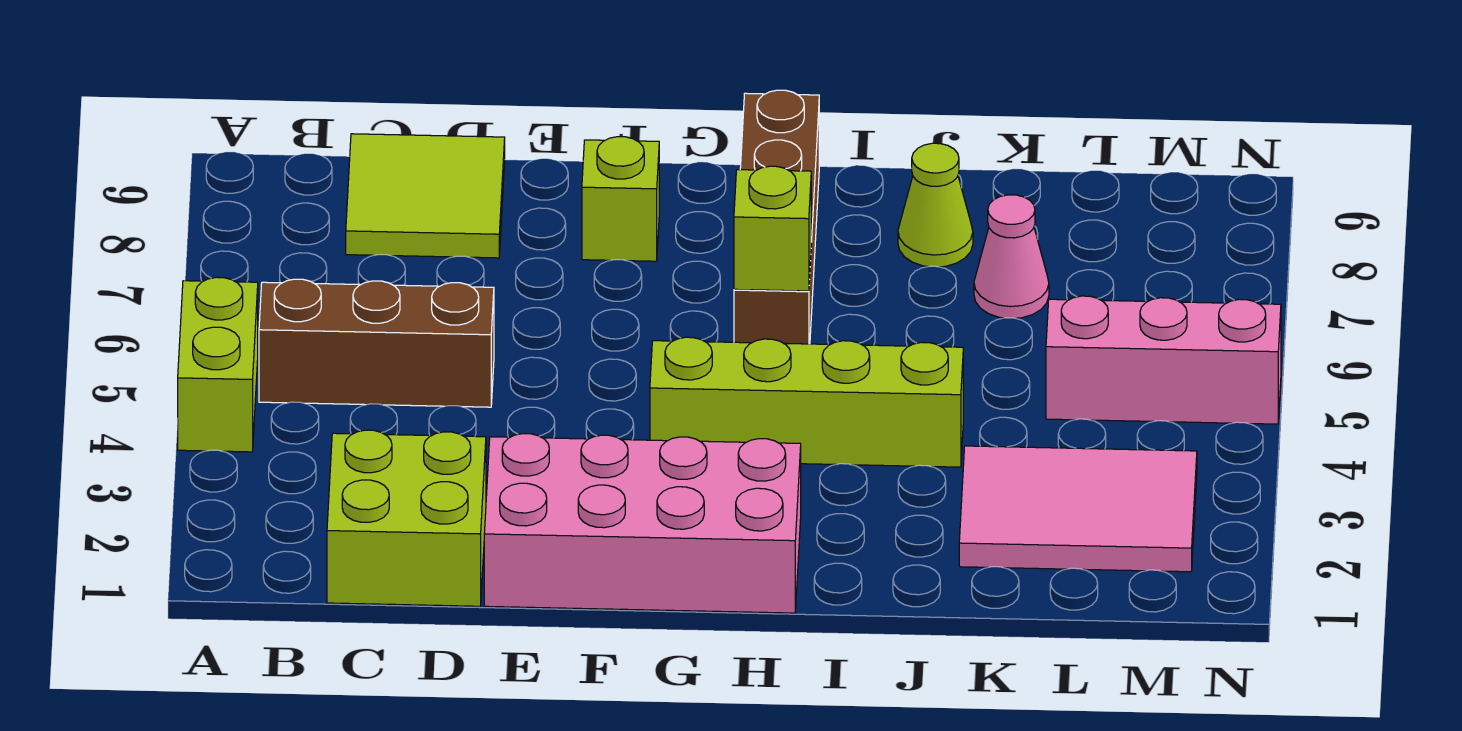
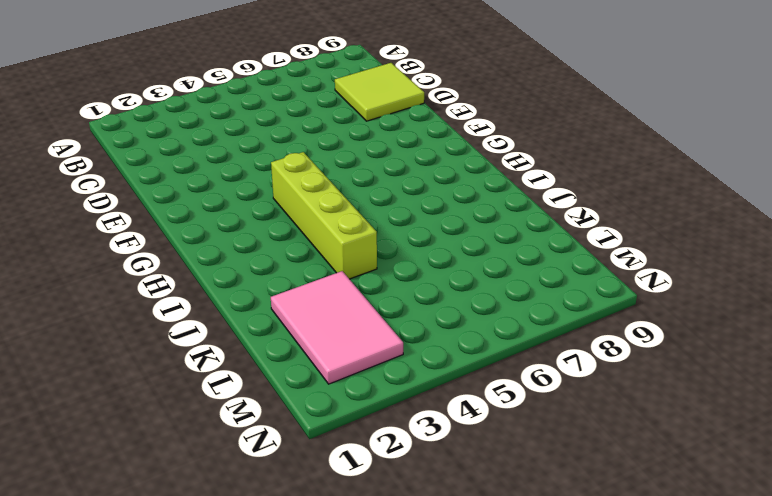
none -> lime brick A4:A5 level 1
none -> brown brick B5:D5 level 1
none -> lime brick C1:D2 level 1

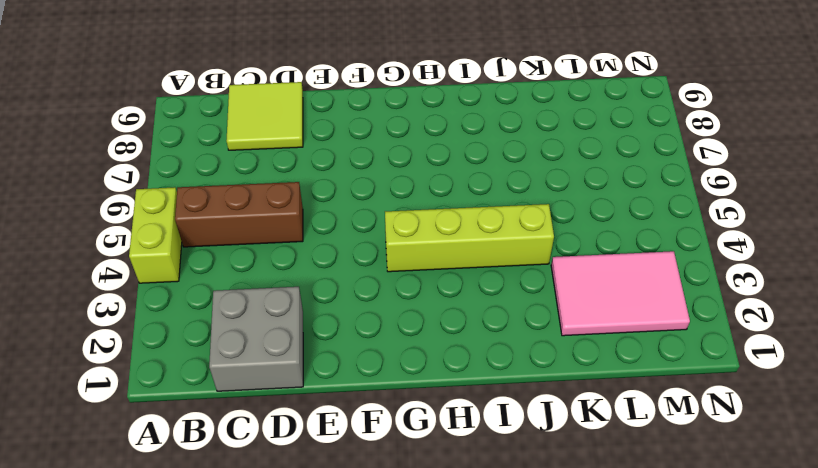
grey brick C1:D2 level 1 -> lime brick C1:D2 level 1
none -> pink brick E1:H2 level 1
none -> lime brick F8 level 1
none -> brown brick H6:H9 level 1

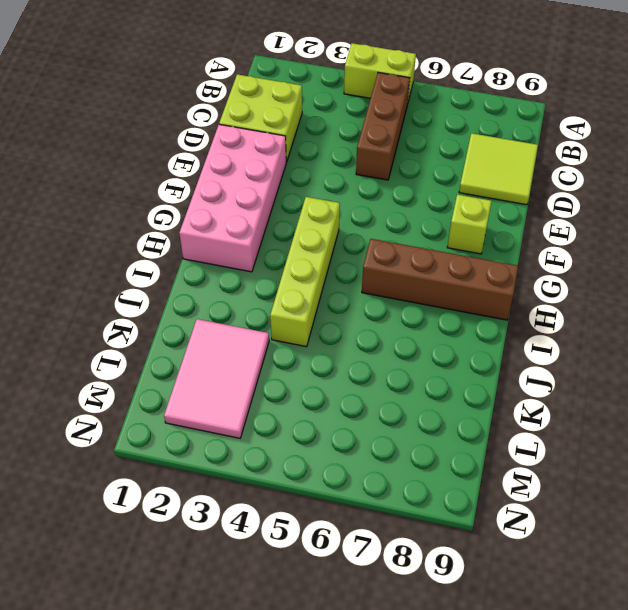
none -> lime cone J8 level 1
none -> pink cone K7 level 1
none -> pink brick L5:N5 level 1

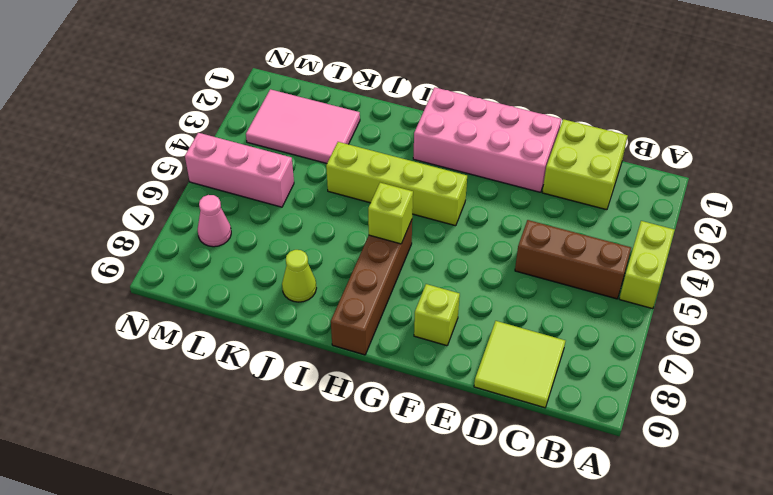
pink cone M7 level 1 -> pink cone K7 level 1

